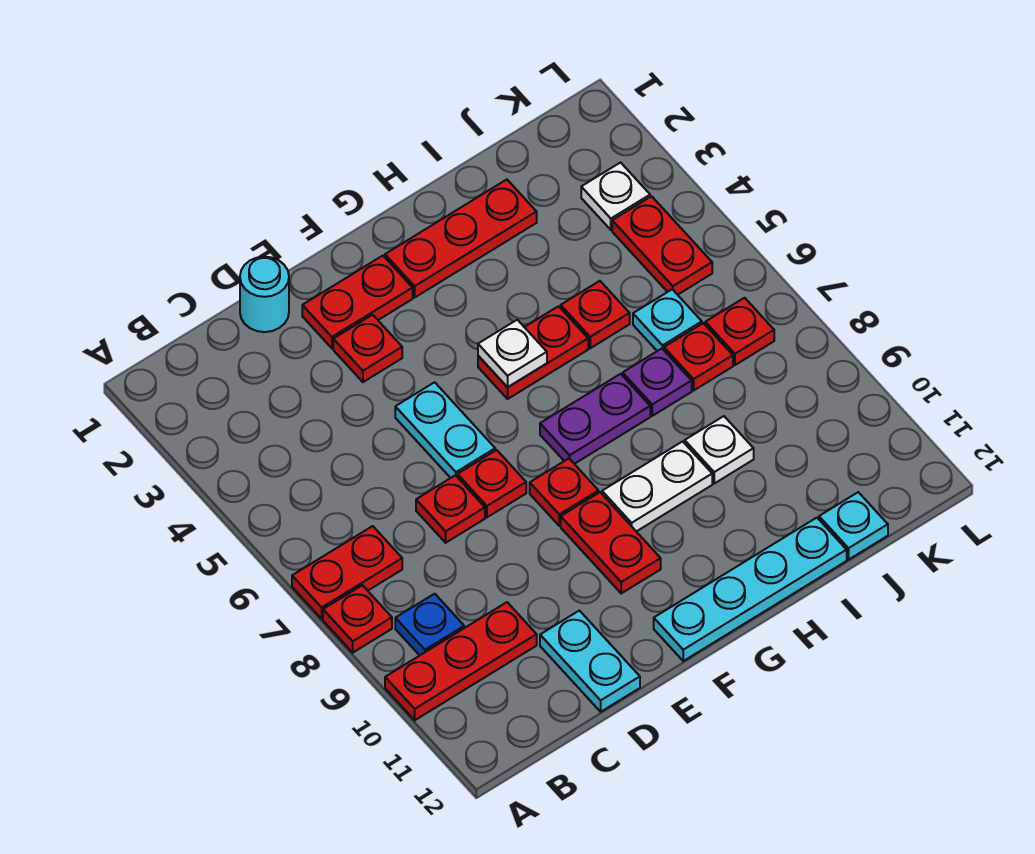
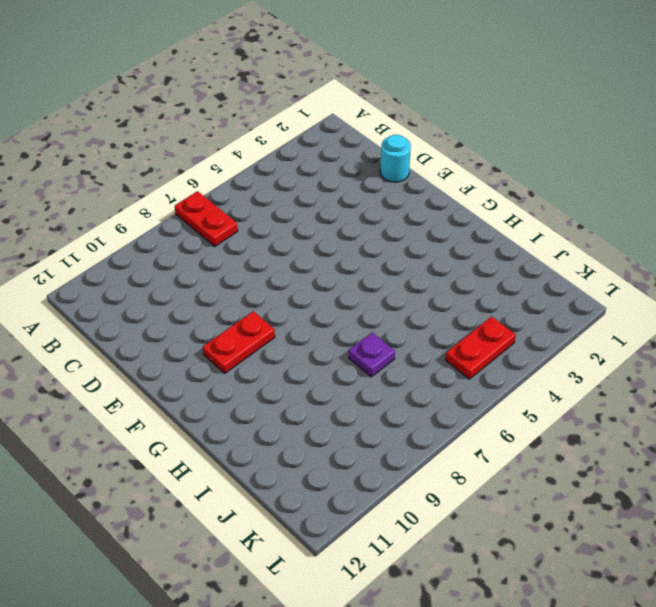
none -> red plate A8 level 1
none -> red plate A10:C10 level 1
none -> blue plate B9 level 1

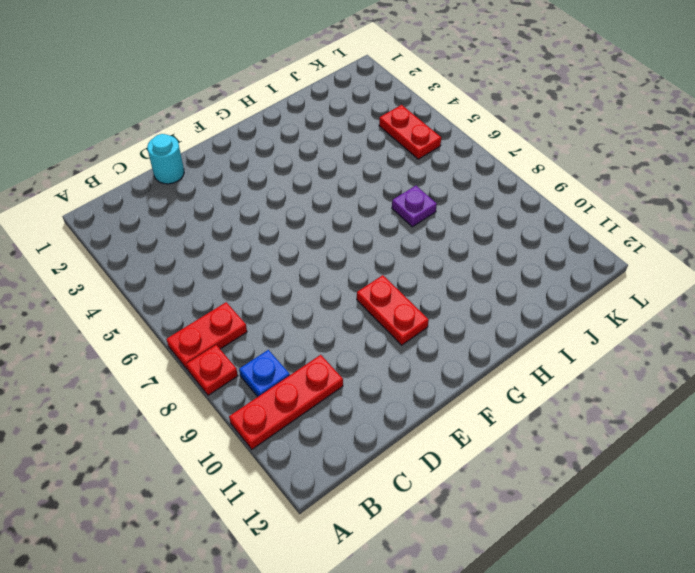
none -> red plate D7 level 1
none -> cyan plate D11:D12 level 1
none -> red plate E2:F2 level 1

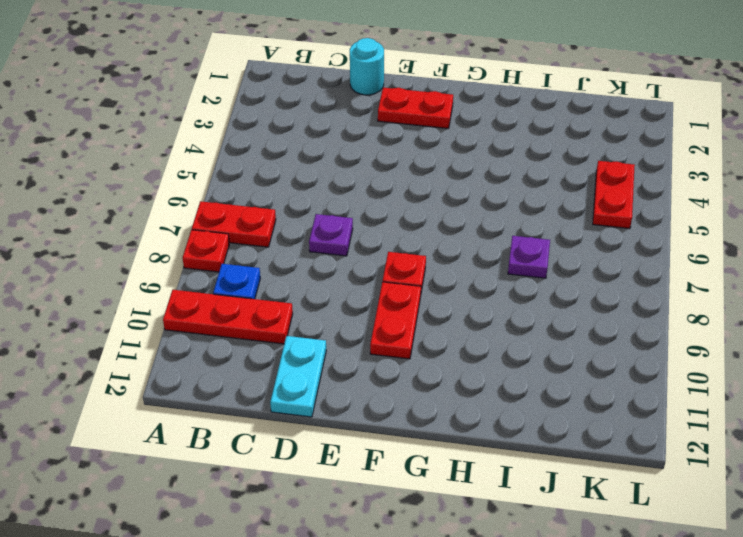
purple plate D7 level 1 -> red plate D7 level 1
none -> red plate E3 level 1
none -> cyan plate E5:E6 level 1
none -> red plate E7 level 1

